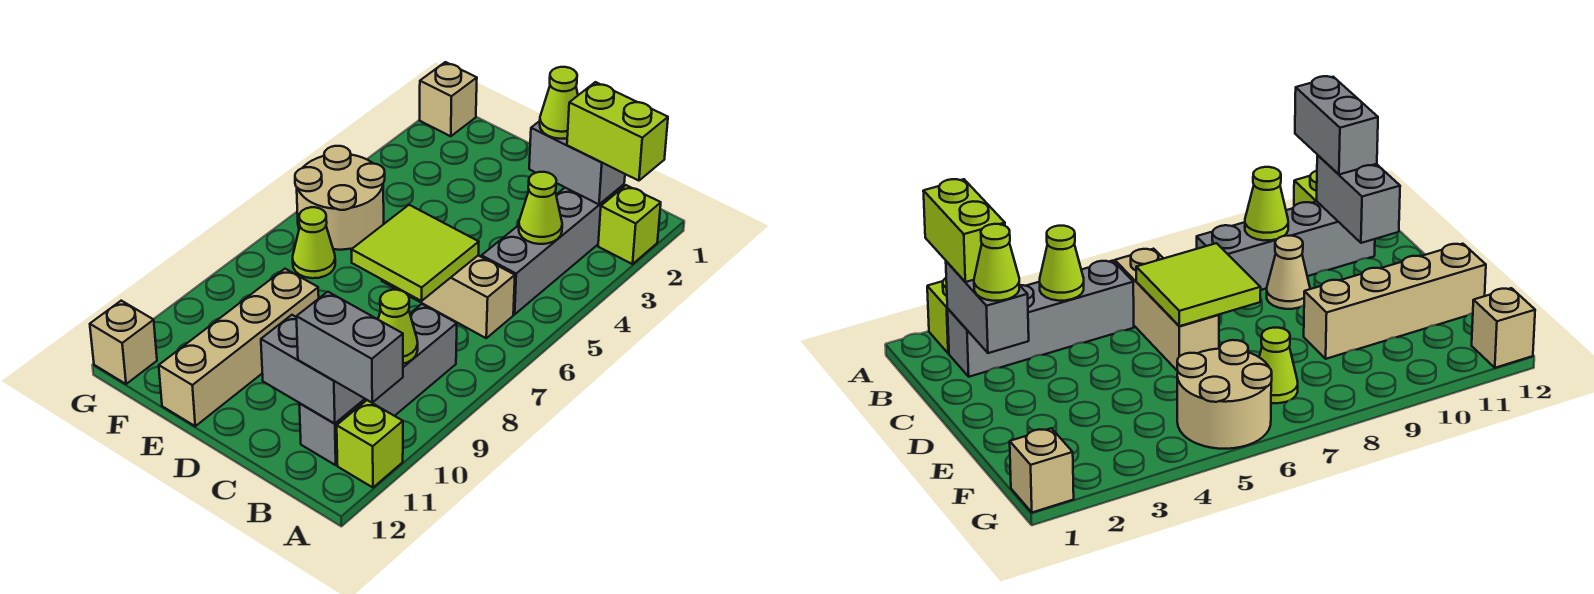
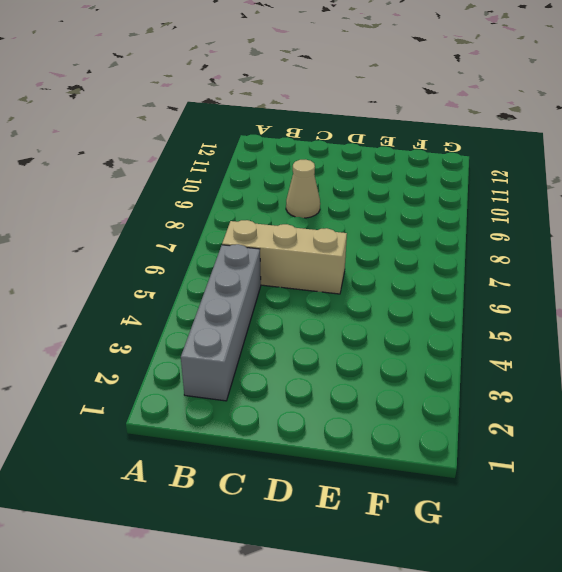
none -> lime brick A2 level 1
none -> lime brick A11 level 1
none -> grey brick B8:B11 level 1

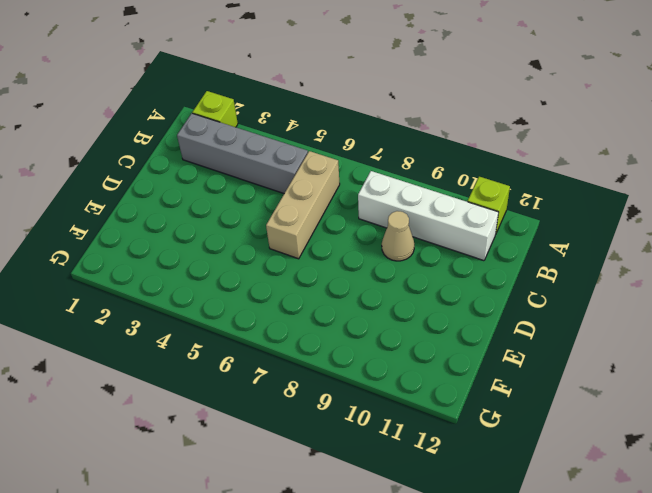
white brick B8:B11 level 1 -> grey brick B8:B11 level 1
none -> tan brick E9:E12 level 1
none -> tan round brick F5:G6 level 1
none -> lime cone F7 level 1

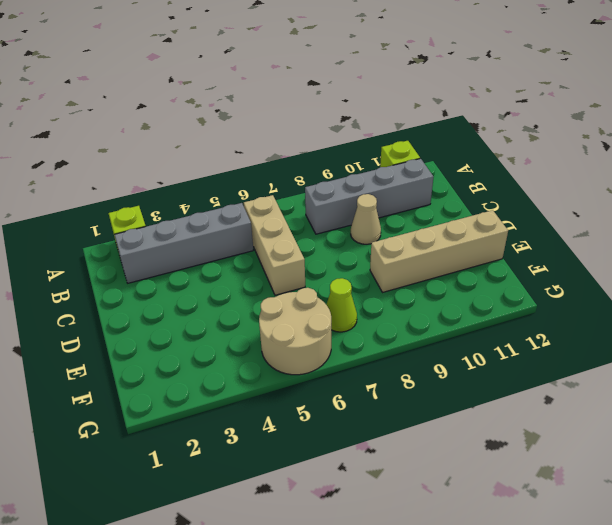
none -> tan brick G1 level 1
none -> tan brick G12 level 1
none -> grey brick B2:C2 level 2

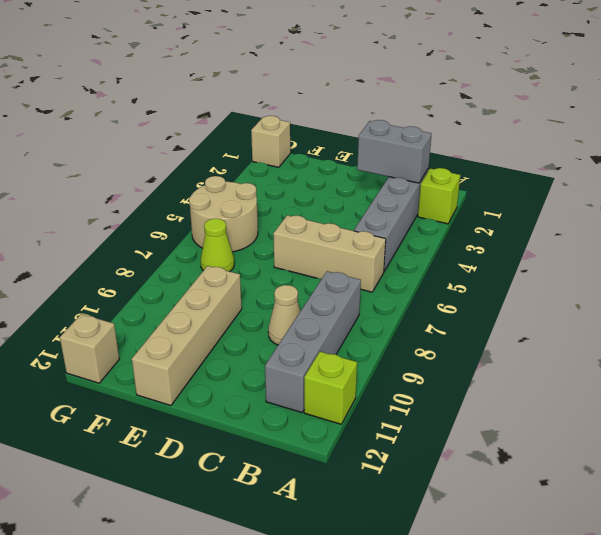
none -> lime cone B4 level 2
none -> lime cone B9 level 2
none -> grey brick B11:C11 level 2

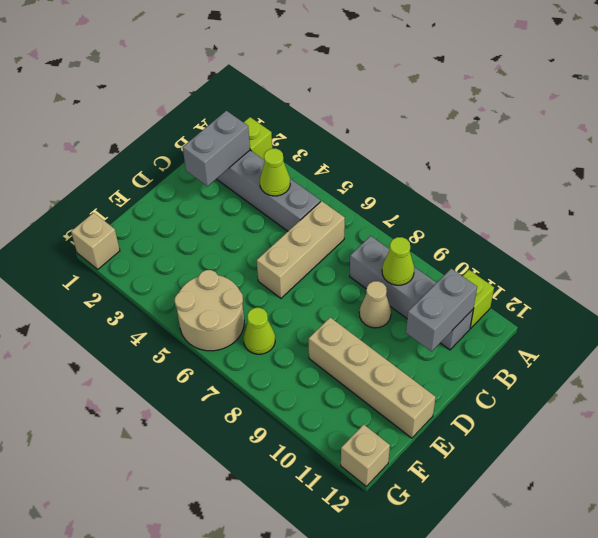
none -> lime tile C6:D7 level 2
none -> lime brick A2:B2 level 3
none -> grey brick A11:B11 level 3

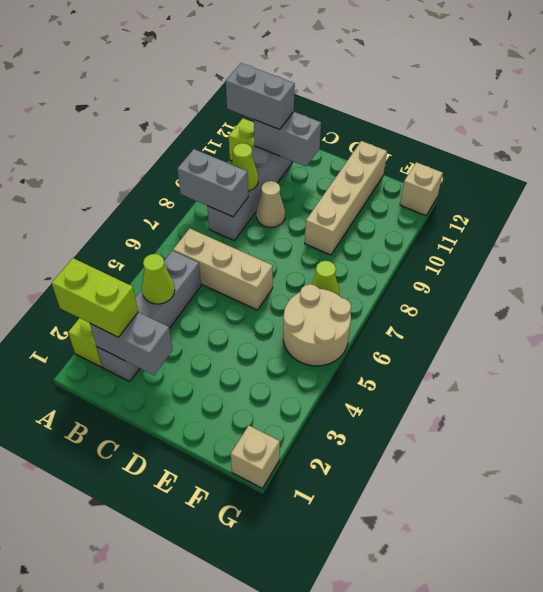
grey brick A8:B8 level 2 -> none
none -> lime tile C6:D7 level 2
none -> lime cone C2 level 3

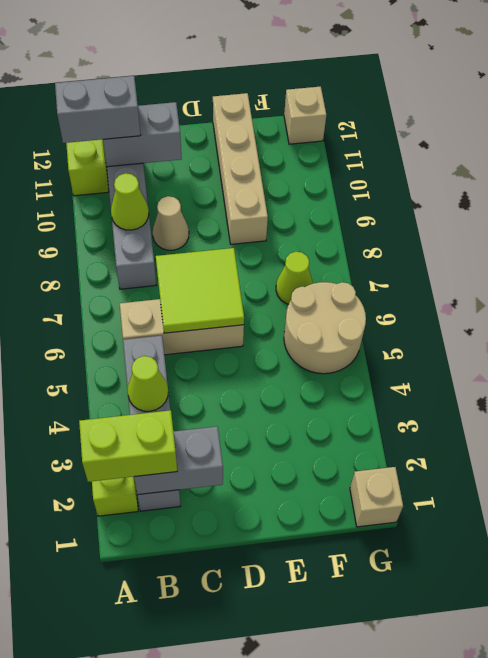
none -> lime cone C2 level 3

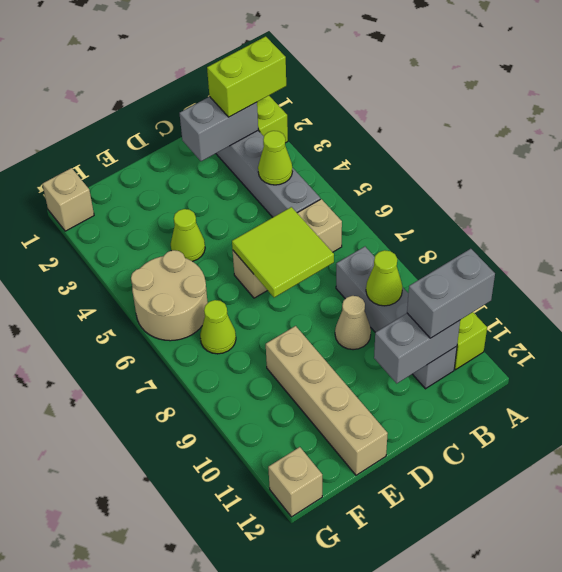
lime cone E4 level 1 -> lime cone C2 level 3

